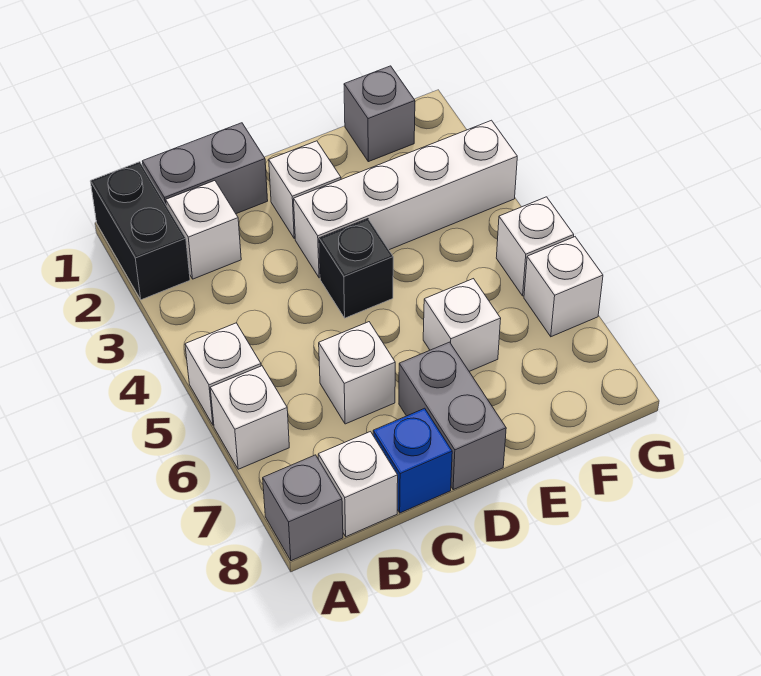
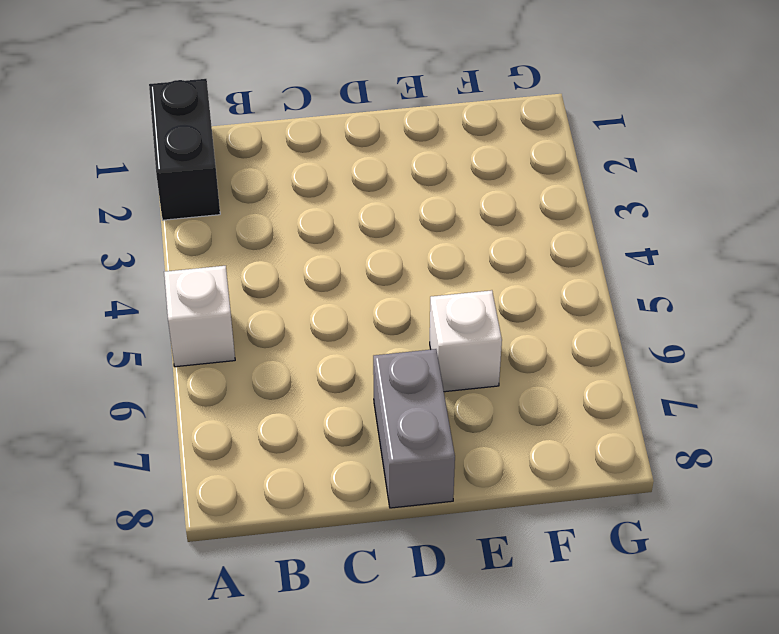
none -> white brick A6 level 1
none -> grey brick A8 level 1
none -> grey brick B1:C1 level 1

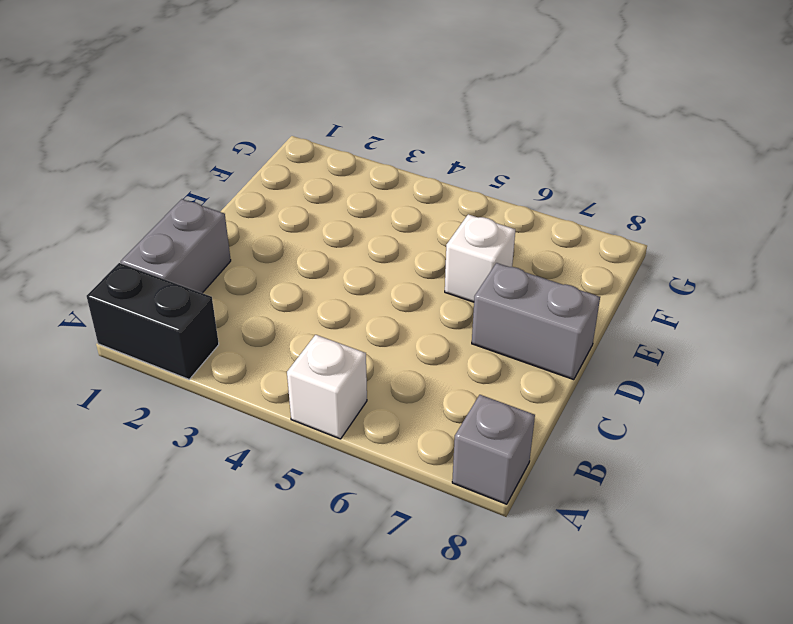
none -> white brick A6 level 1
none -> white brick B2 level 1
none -> white brick B8 level 1

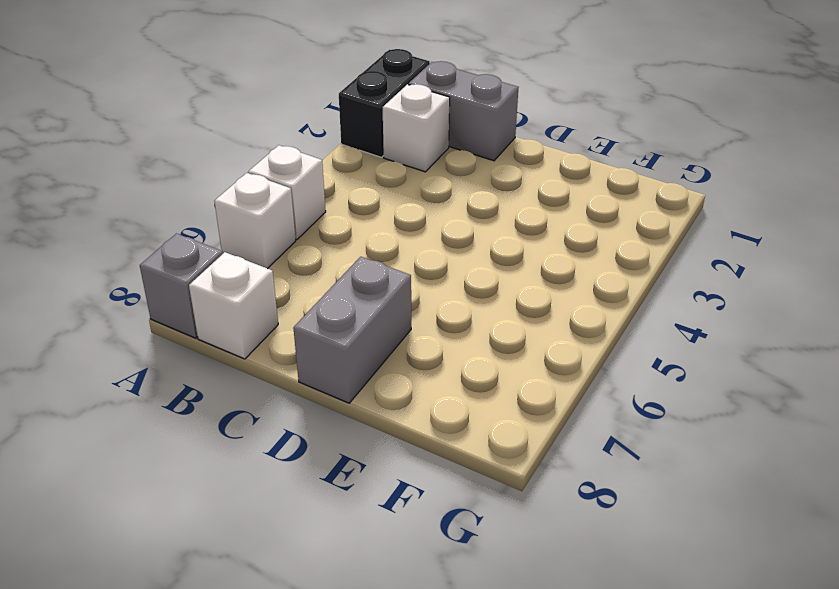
none -> white brick C6 level 1
none -> blue brick C8 level 1
none -> white brick D2 level 1

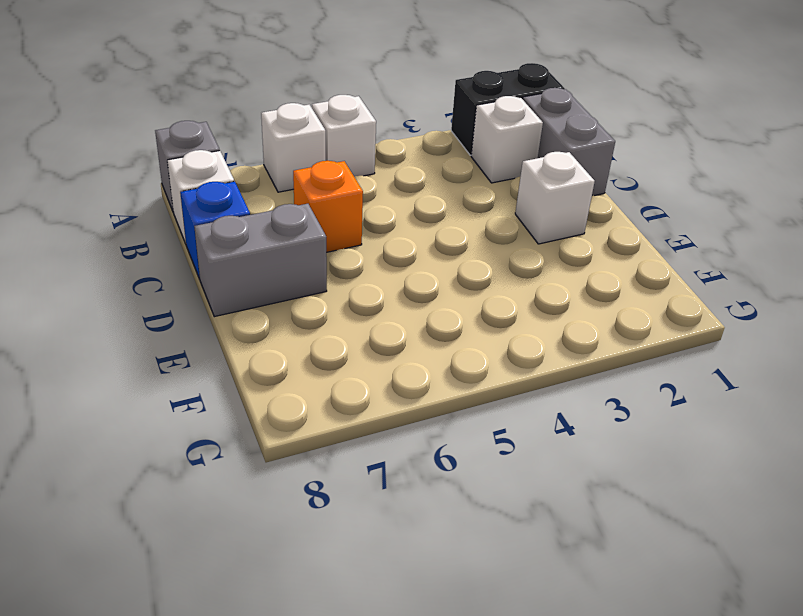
orange brick C6 level 1 -> white brick C6 level 1
none -> white brick D3:G3 level 1
none -> black brick D4 level 1
none -> white brick E6 level 1

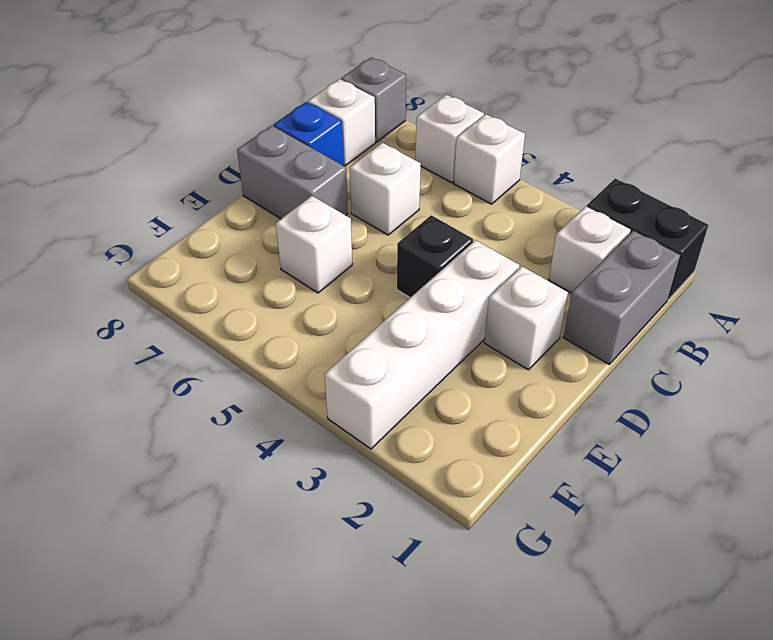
none -> grey brick F1 level 1
none -> white brick G5 level 1
none -> white brick G6 level 1

